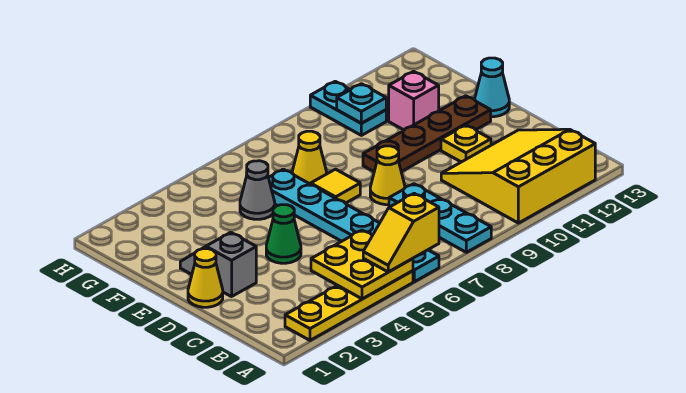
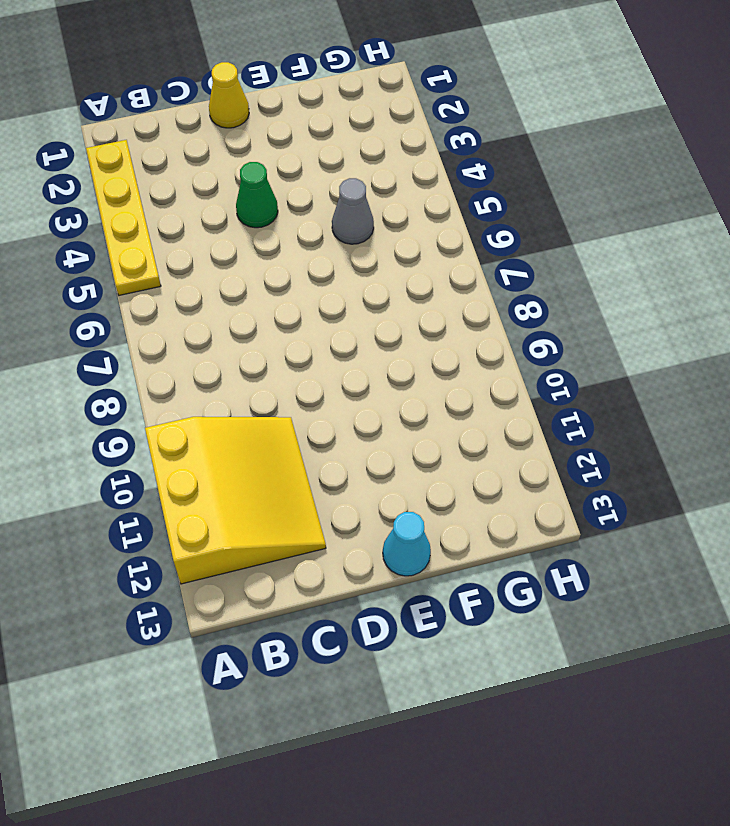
none -> cyan plate A6:F6 level 1
none -> cyan plate A8:C8 level 1
none -> grey slope D2:E2 level 1 top D

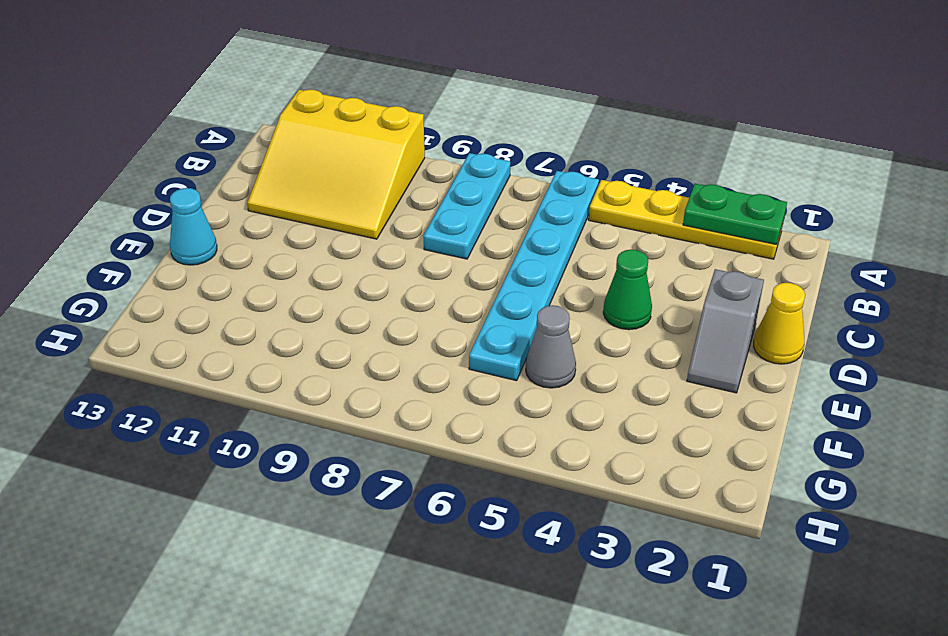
green plate A2:A3 level 2 -> none
none -> yellow cone D8 level 1
none -> yellow plate D11 level 1
none -> yellow tile E7 level 1

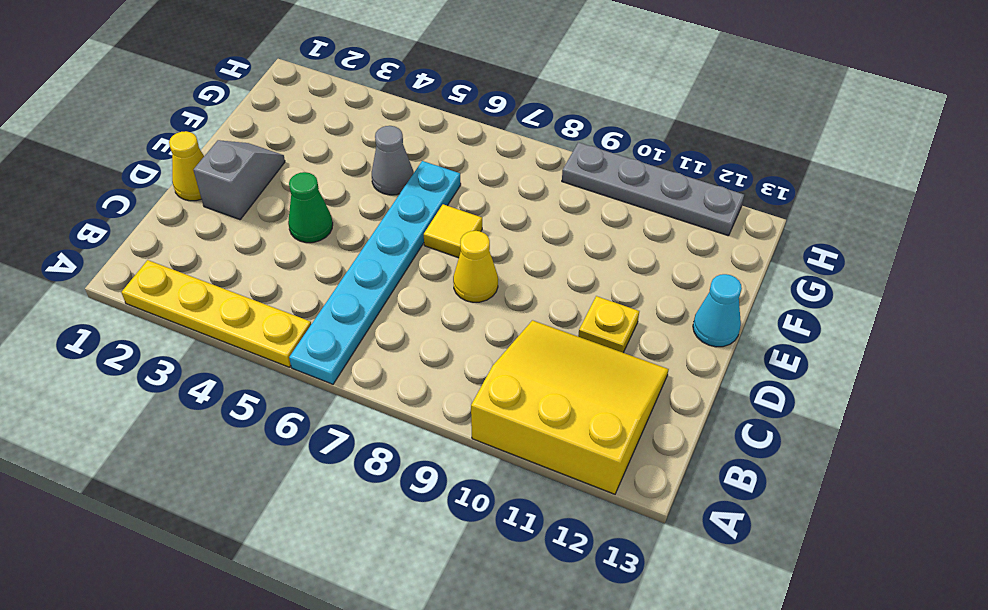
grey plate H9:H12 level 1 -> cyan plate G10:H10 level 1
none -> cyan plate A8:C8 level 1
none -> brown plate E9:E12 level 1
none -> yellow cone F7 level 1

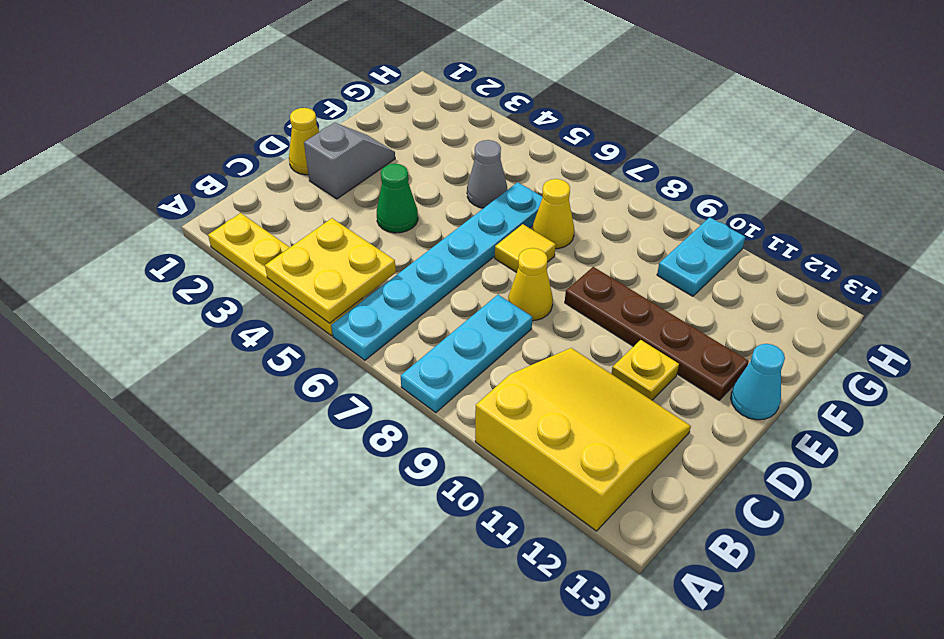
none -> pink brick F11 level 1
none -> cyan plate G10 level 2
none -> yellow slope A5:A6 level 3 top 6

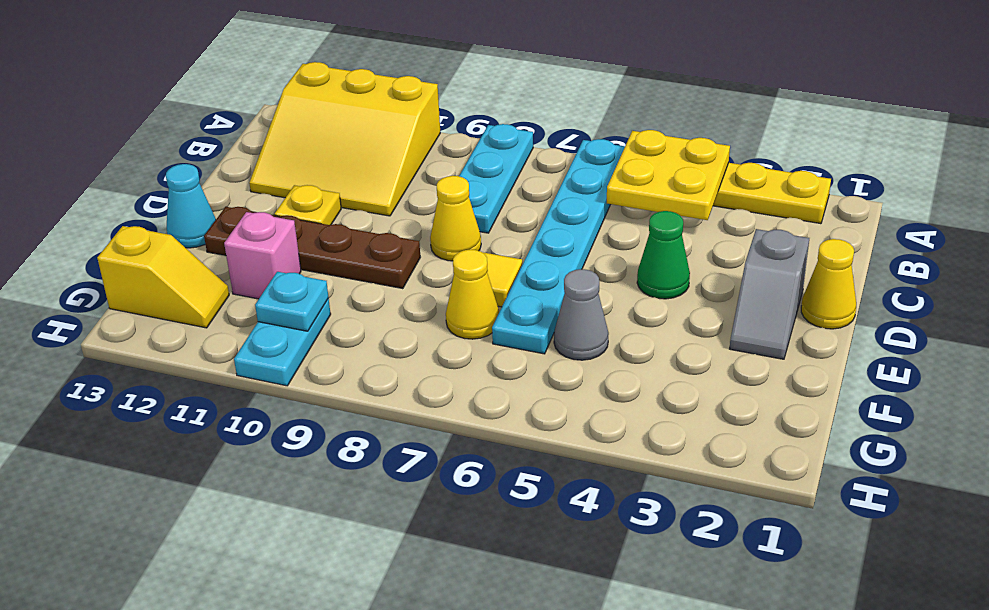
yellow slope G12:G13 level 1 top 13 -> yellow slope A5:A6 level 3 top 6

